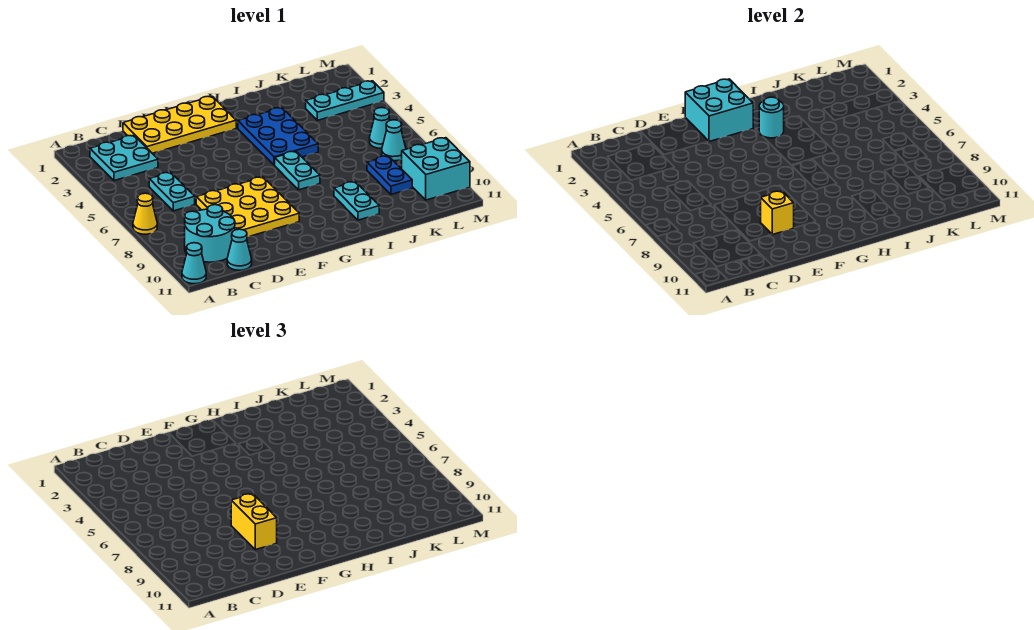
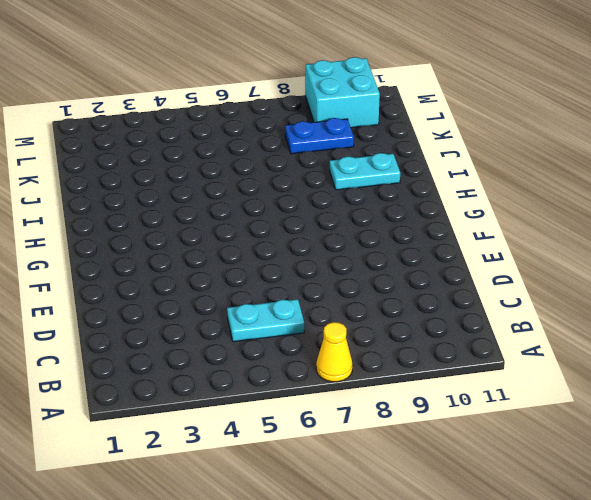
none -> cyan cone A11 level 1
none -> cyan plate B2:C3 level 1
none -> cyan round brick B9:C10 level 1

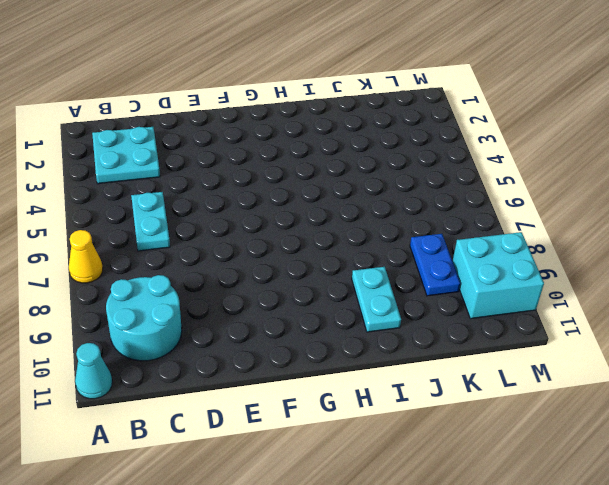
none -> cyan cone C11 level 1
none -> yellow plate D1:G2 level 1
none -> yellow plate D7:F9 level 1

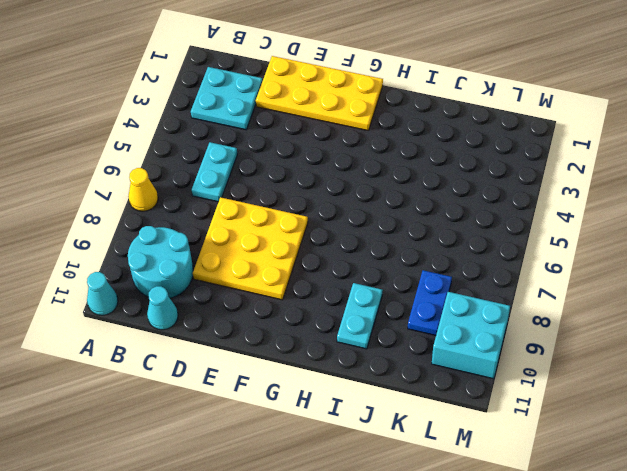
none -> blue plate H3:I5 level 1
none -> cyan plate H6:H7 level 1
none -> cyan plate K3:M3 level 1

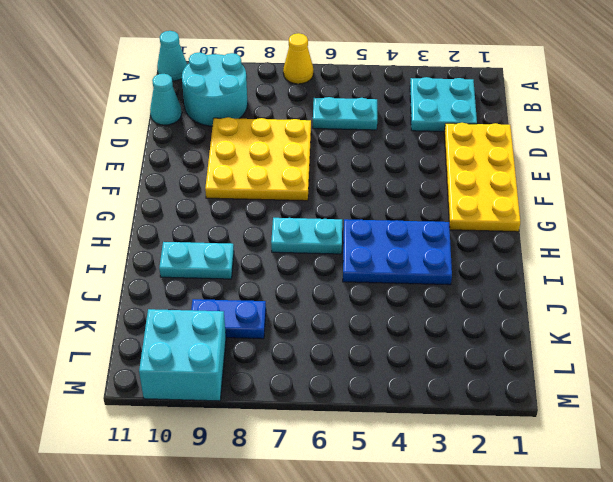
none -> cyan plate K3:M3 level 1
none -> cyan cone L6 level 1
none -> cyan cone L7 level 1

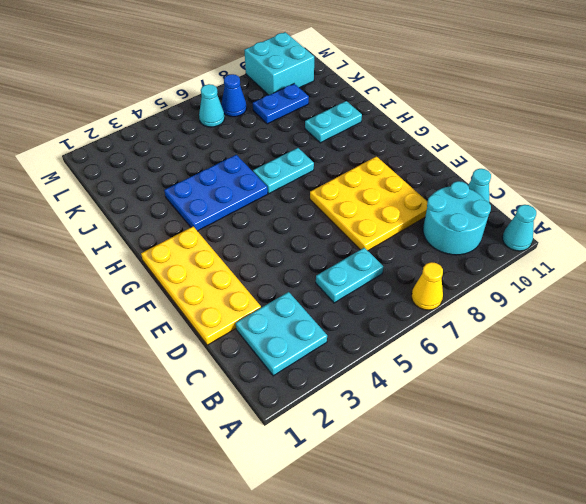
blue cone L7 level 1 -> cyan cone L7 level 1
none -> cyan plate K3:M3 level 1
none -> yellow brick E9 level 2
none -> cyan brick F1:G2 level 2

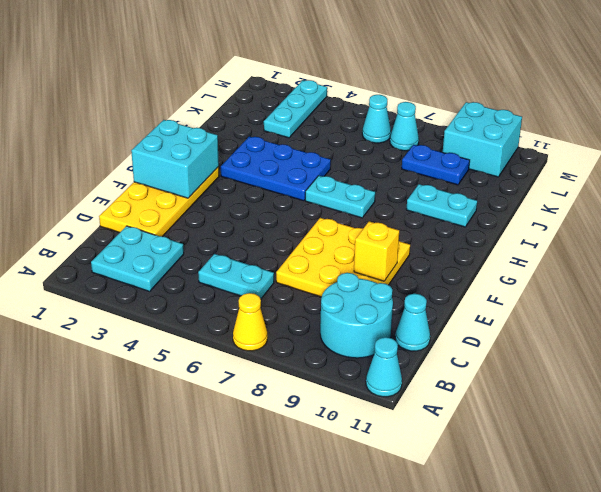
none -> cyan round brick H3 level 2
none -> yellow brick E8:E9 level 3

